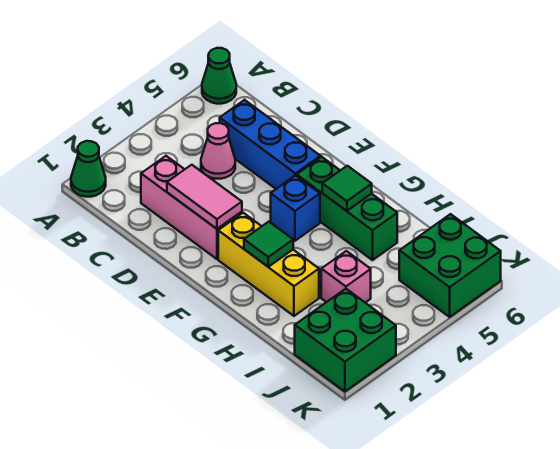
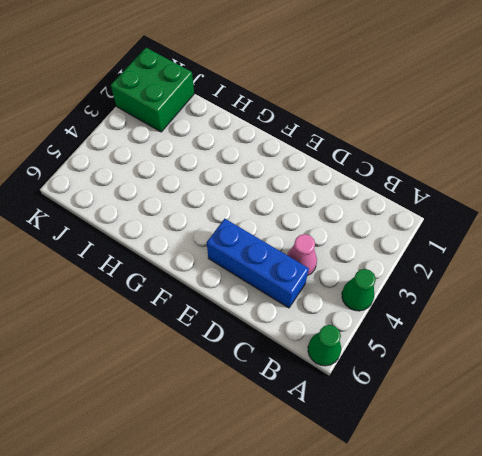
green cone A4 level 1 -> green cone A1 level 1
none -> pink brick C2:E2 level 1
none -> yellow brick F2:H2 level 1
none -> blue brick F4 level 1

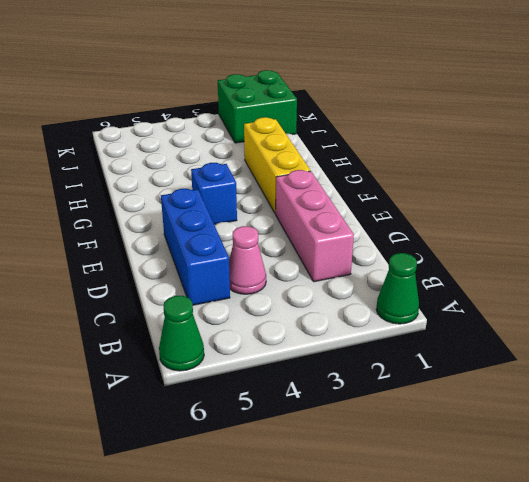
none -> green brick F5:H5 level 1
none -> pink brick I3 level 1
none -> green brick J5:K6 level 1

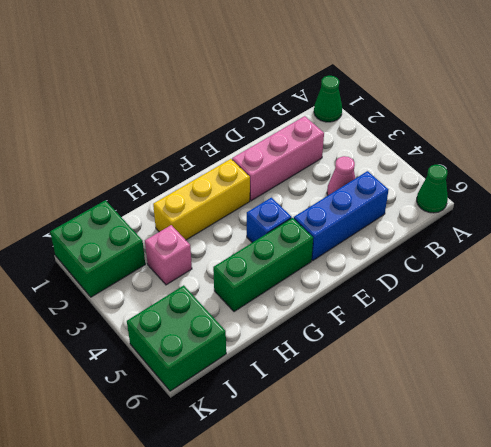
none -> pink tile D2:E2 level 2
none -> green tile G2 level 2
none -> green tile G5 level 2

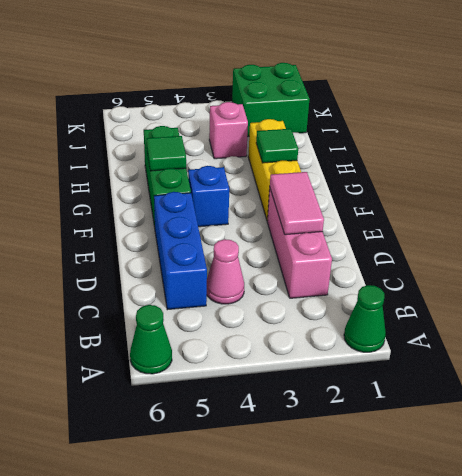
none -> green brick J5:K6 level 1

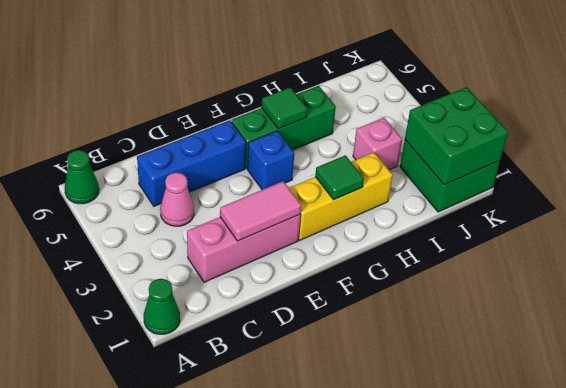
green brick J1:K2 level 2 -> green brick J5:K6 level 1

